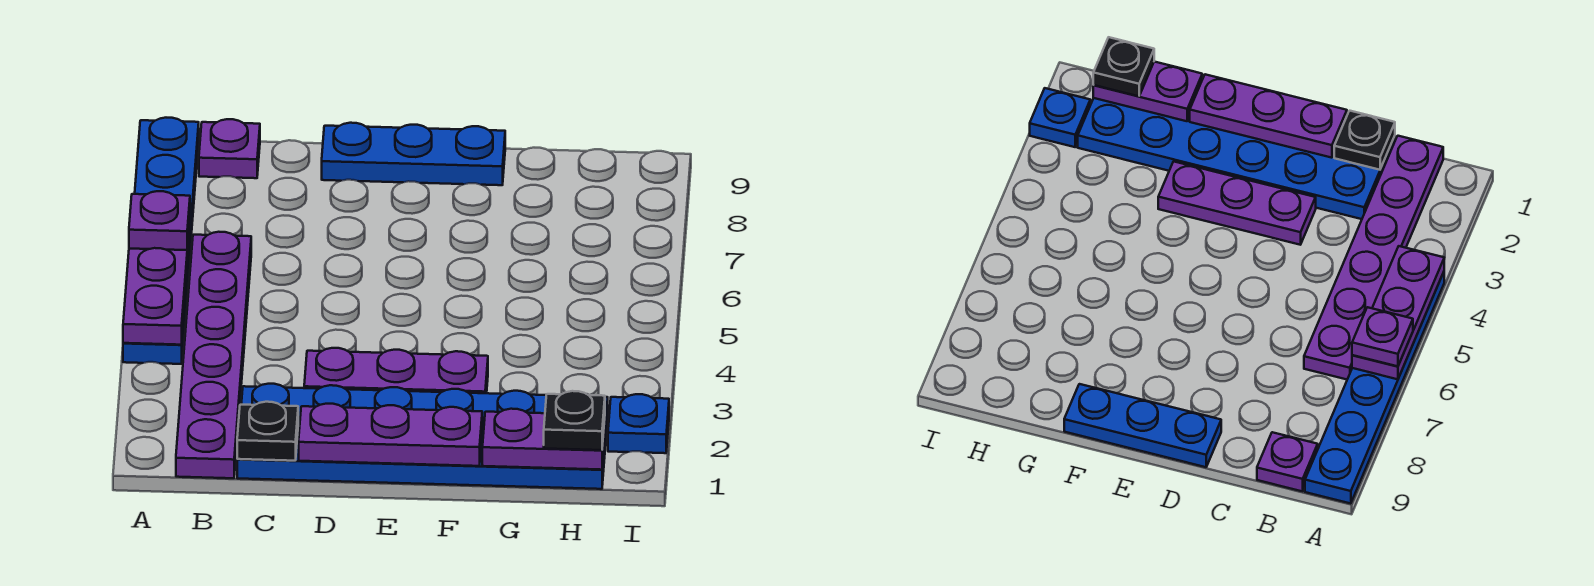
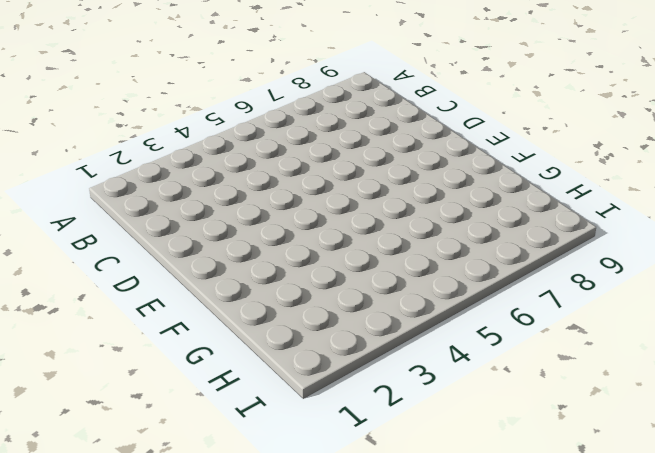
none -> blue plate A4:A9 level 1
none -> purple plate B1:B6 level 1
none -> purple plate B9 level 1

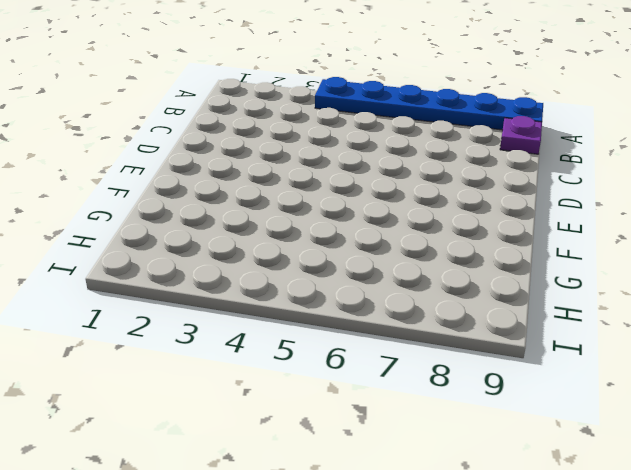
none -> purple plate B1:B6 level 1
none -> blue plate C1:H2 level 1
none -> purple plate D3:F3 level 1

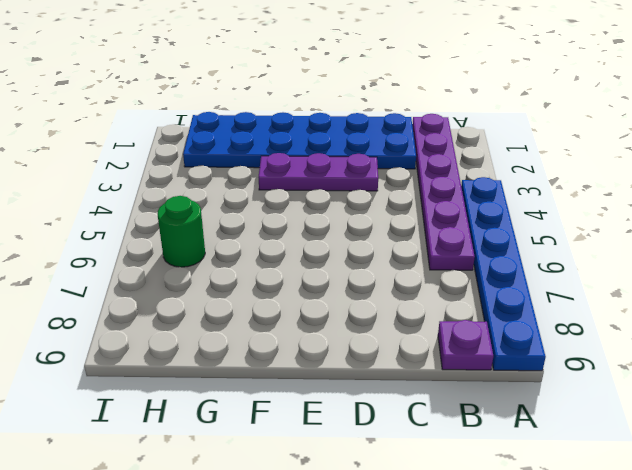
green round brick H6 level 1 -> none
none -> blue plate D9:F9 level 1
none -> blue plate I2 level 1
none -> purple plate A4:A6 level 2

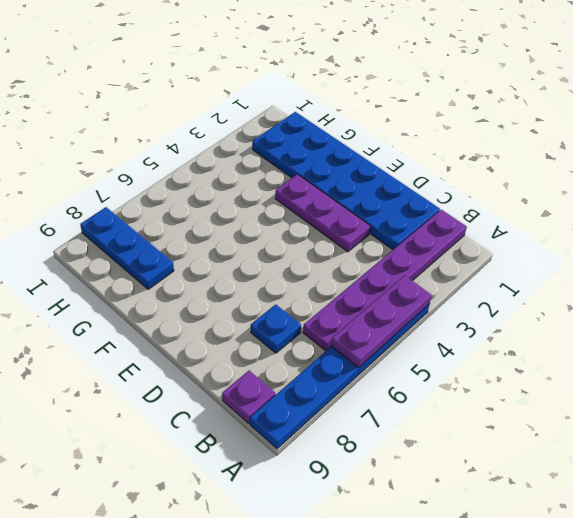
blue plate C7 level 1 -> blue plate I2 level 1
blue plate G8:I8 level 1 -> blue plate D9:F9 level 1
none -> black plate C1 level 2
none -> purple plate D1:F1 level 2
none -> purple plate G1:H1 level 2

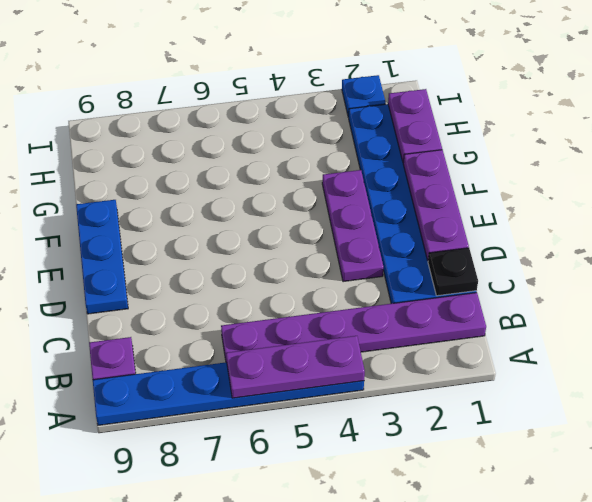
none -> purple plate A6 level 3
none -> black plate H1 level 3

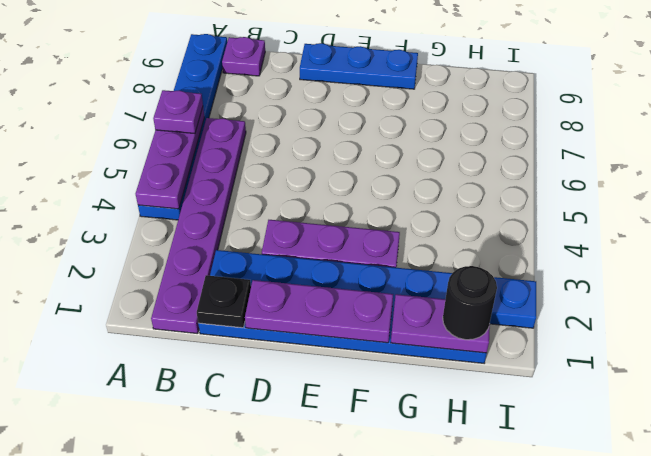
black round brick H1 level 3 -> black plate H1 level 3

